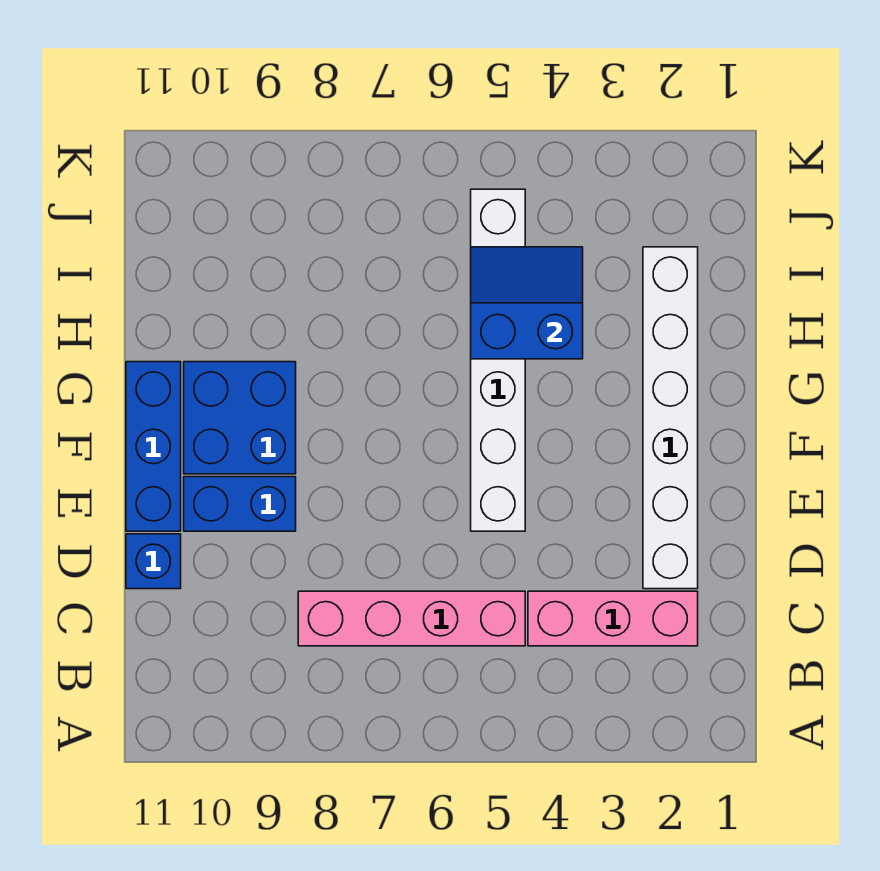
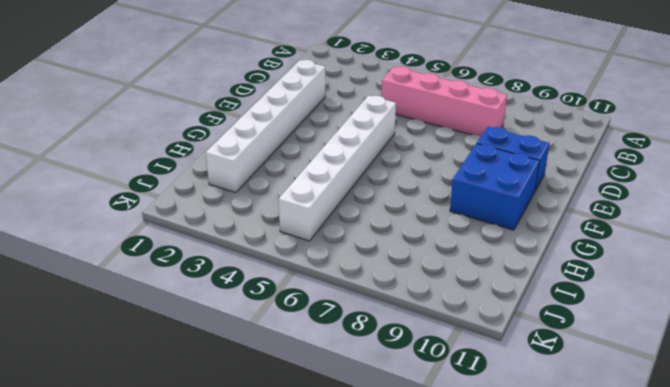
none -> pink brick C2:C4 level 1
none -> blue brick D11 level 1

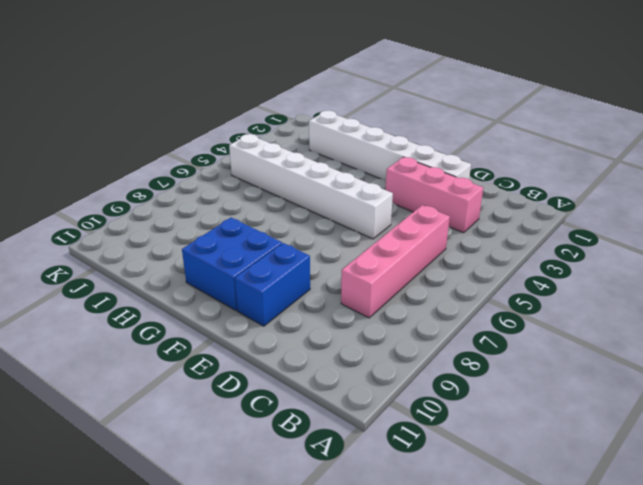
pink brick C3:E3 level 1 -> pink brick C2:C4 level 1
none -> blue brick D11 level 1
none -> blue brick E11:G11 level 1

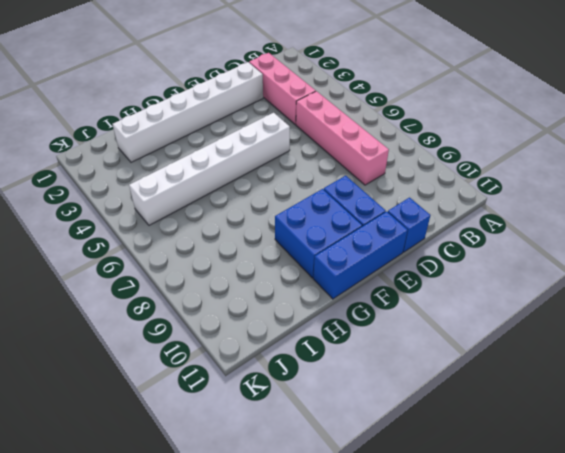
none -> blue slope H4:I5 level 2 top H

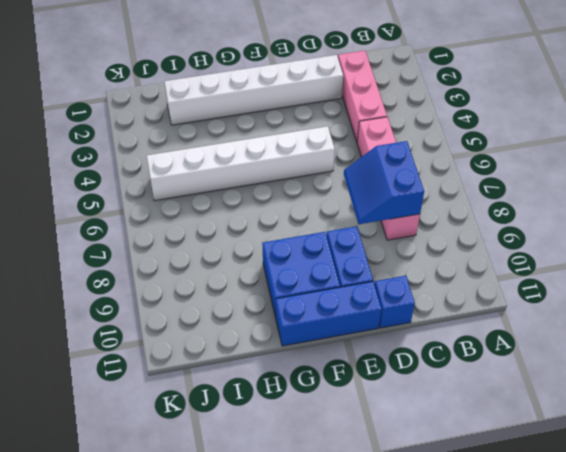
blue slope C7:D8 level 2 top C -> blue slope H4:I5 level 2 top H

